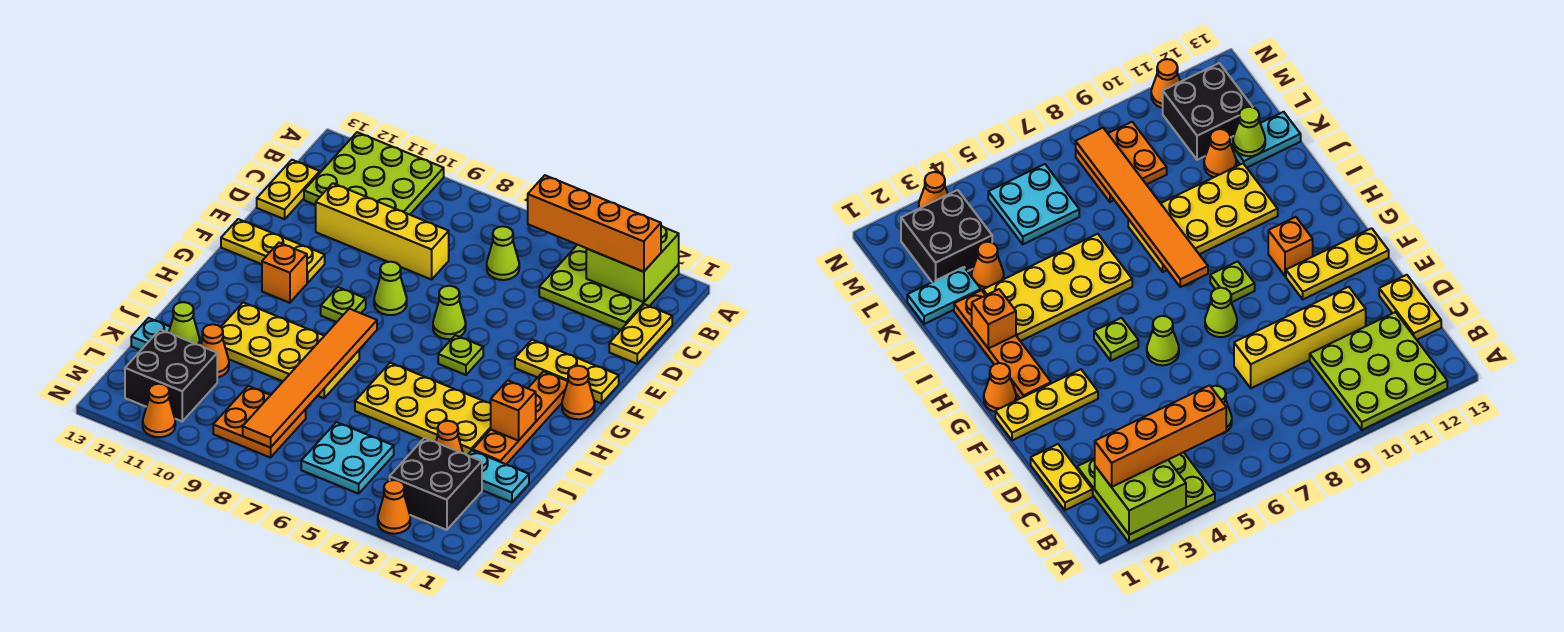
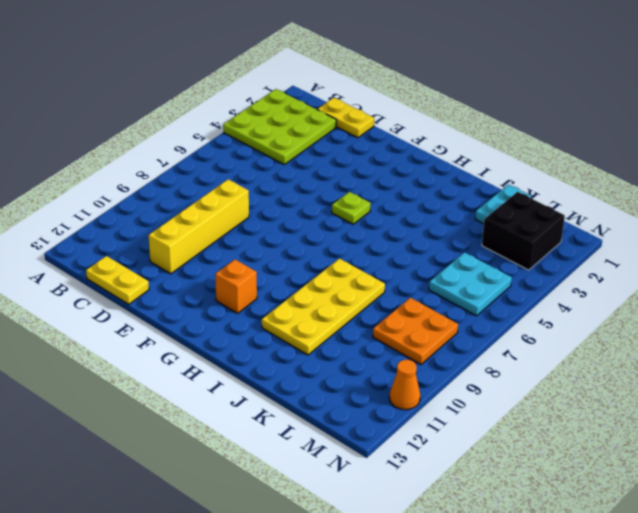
none -> lime plate A10:C12 level 1
none -> lime cone C6 level 1
none -> yellow plate F1:F3 level 1
none -> lime cone F6 level 1

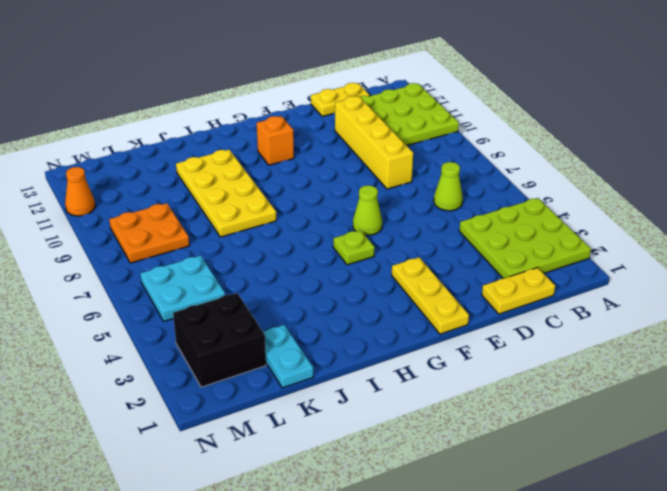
none -> lime cone F8 level 1
none -> yellow plate F11:F13 level 1
none -> orange cone G1 level 1
none -> orange plate G2:J2 level 1

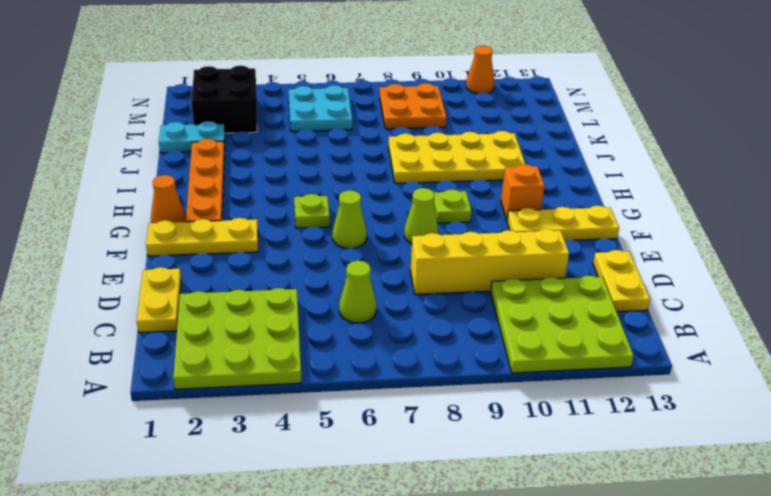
none -> yellow plate I3:J6 level 1
none -> orange cone K3 level 1
none -> orange cone K11 level 1
none -> cyan plate K12:K13 level 1

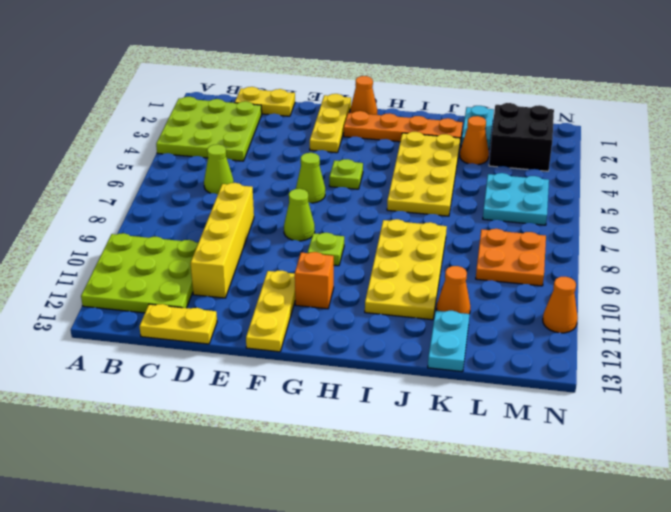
none -> black brick L11:M12 level 1
none -> orange cone N3 level 1
none -> lime brick A2:B3 level 2
none -> orange tile H8:M8 level 2

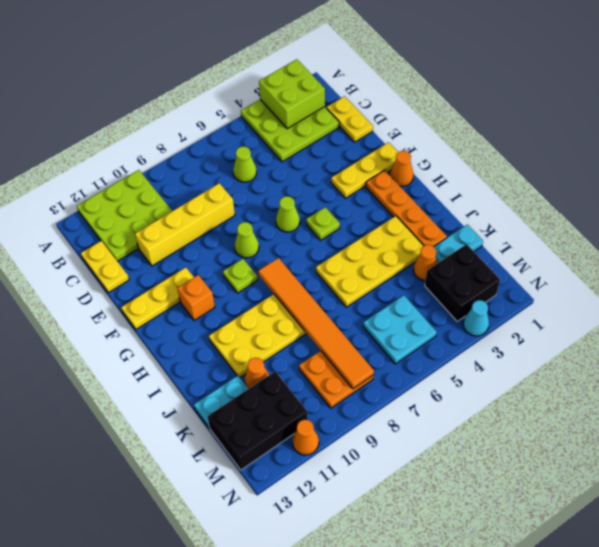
black brick L11:M13 level 1 -> black brick L11:M12 level 1
cyan cone N3 level 1 -> orange cone N3 level 1
none -> orange brick I2 level 2
none -> lime cone K12 level 2
none -> orange brick B2:B5 level 3

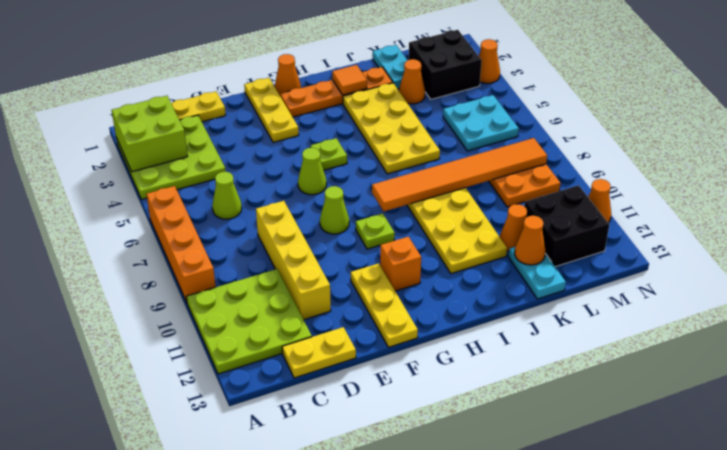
orange brick A6:A9 level 1 -> orange brick B2:B5 level 3
orange tile I2 level 2 -> orange brick I2 level 2
orange cone K12 level 2 -> lime cone K12 level 2

